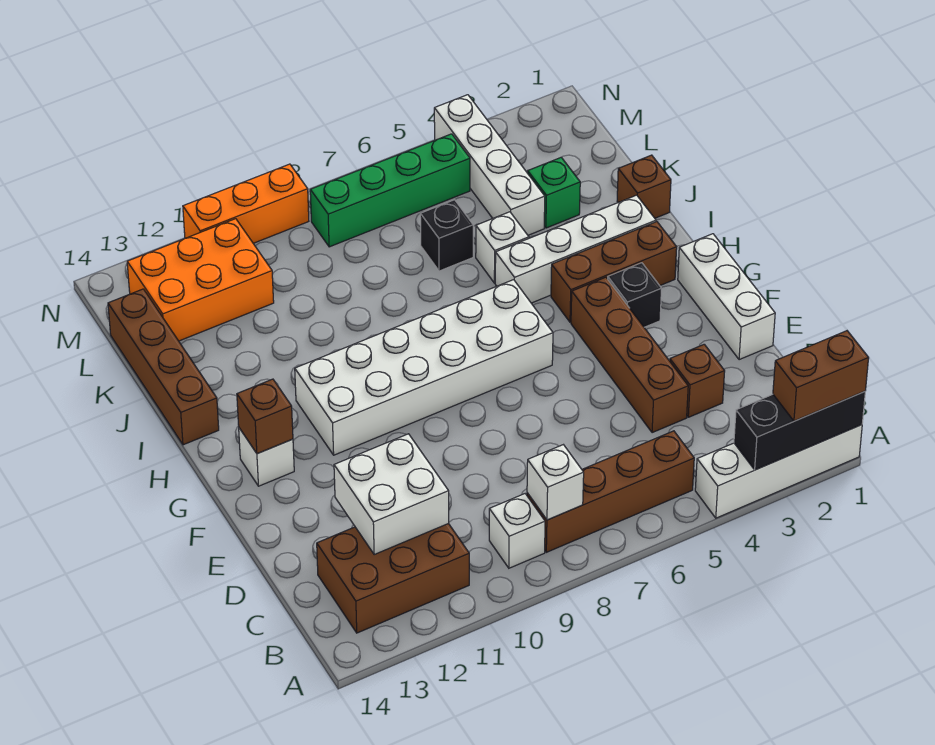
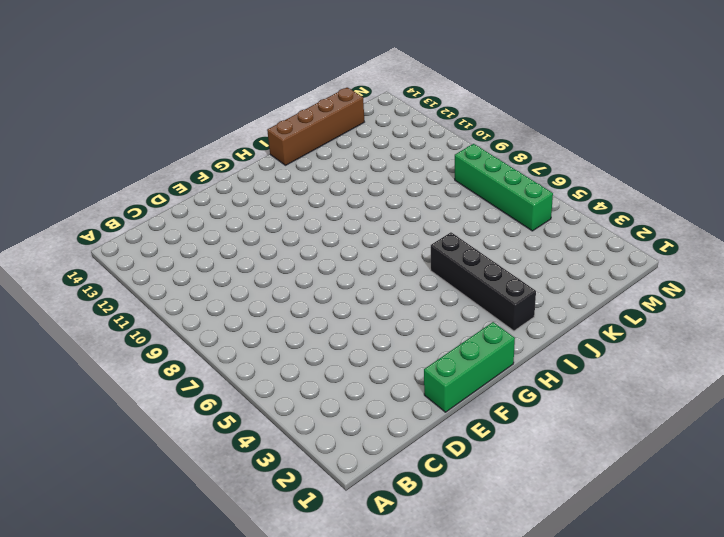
green brick E1:G1 level 1 -> white brick E1:G1 level 1
black brick I2:I5 level 1 -> white brick I2:I5 level 1
none -> white brick A1:A4 level 1
none -> brown brick B5:B8 level 1
none -> white brick B9 level 1

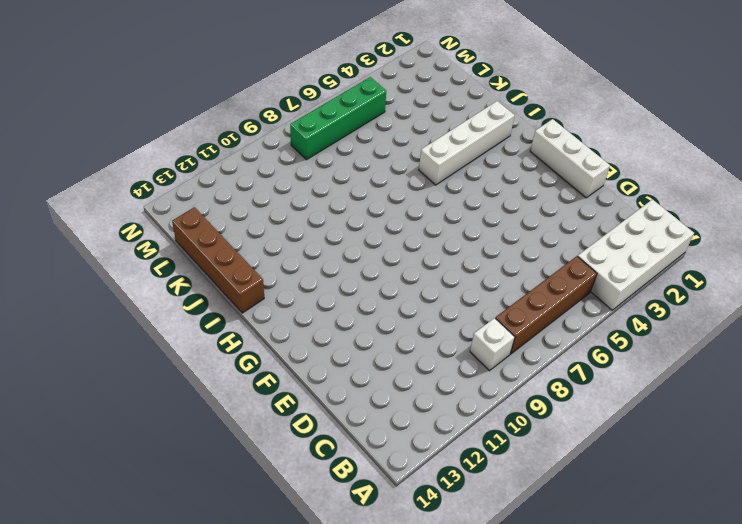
white brick A1:B4 level 1 -> white brick A1:A4 level 1
none -> brown brick B11:C13 level 1
none -> brown brick D3 level 1
none -> brown brick D4:G4 level 1

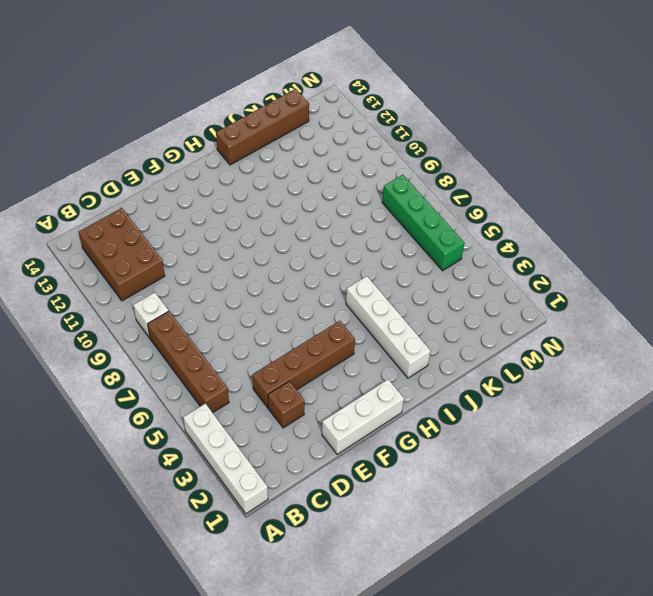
none -> black brick G3 level 1
none -> white brick G6:H11 level 1
none -> white brick G13 level 1

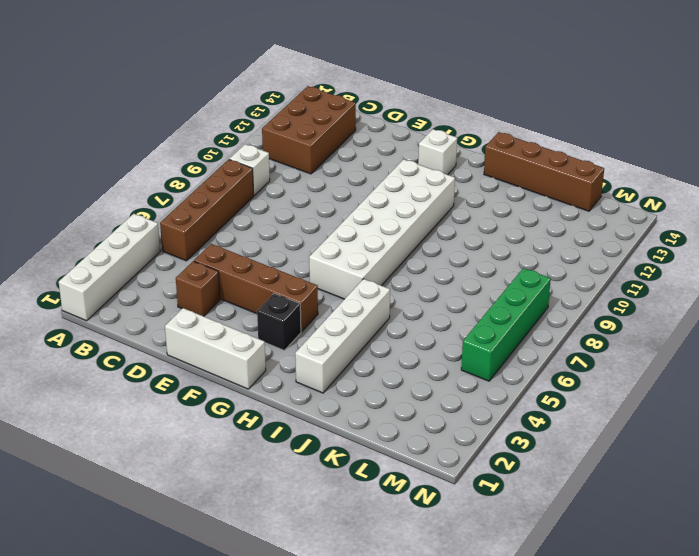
none -> brown brick H2:H4 level 1
none -> brown brick J1 level 1
none -> white brick J5 level 1

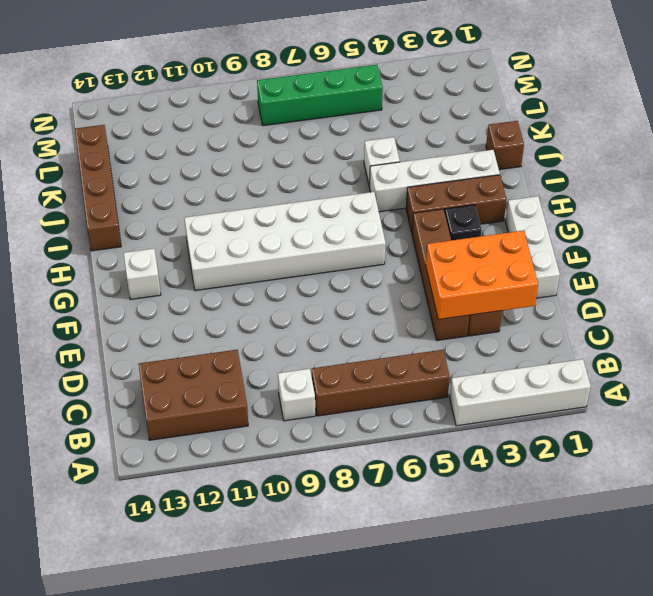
orange brick D2:E4 level 2 -> orange brick L11:M13 level 1
none -> green brick K3 level 1
none -> white brick K4:N4 level 1
none -> black brick K6 level 1

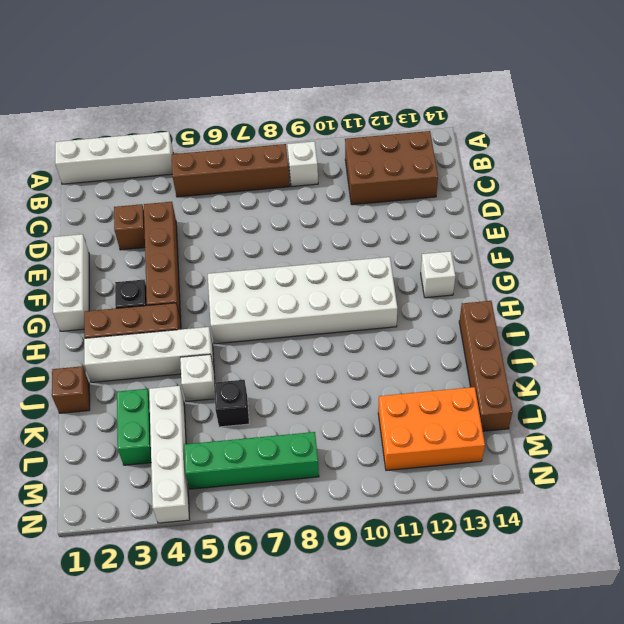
green brick K3:L3 level 1 -> green brick K3 level 1
none -> orange brick N9:N11 level 1
none -> black brick A1:A3 level 2
none -> white brick B8 level 2

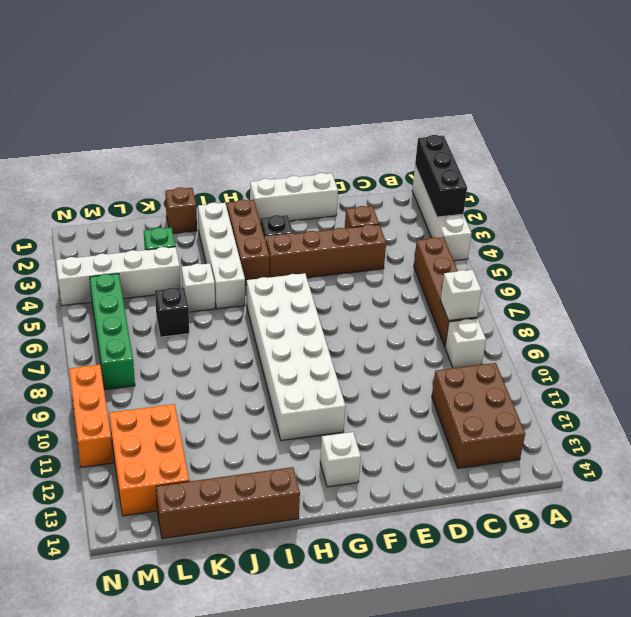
none -> white brick C11:D12 level 2
none -> brown brick G13 level 2
none -> brown brick A1:A2 level 3

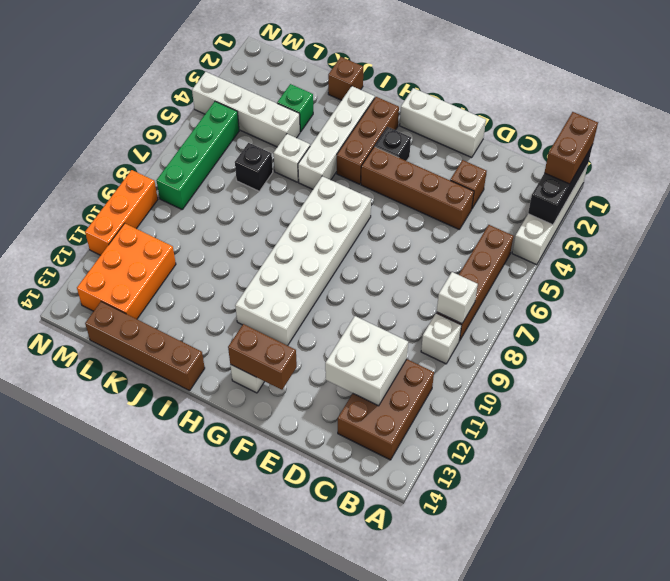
brown brick F13:G13 level 2 -> brown brick G13 level 2

